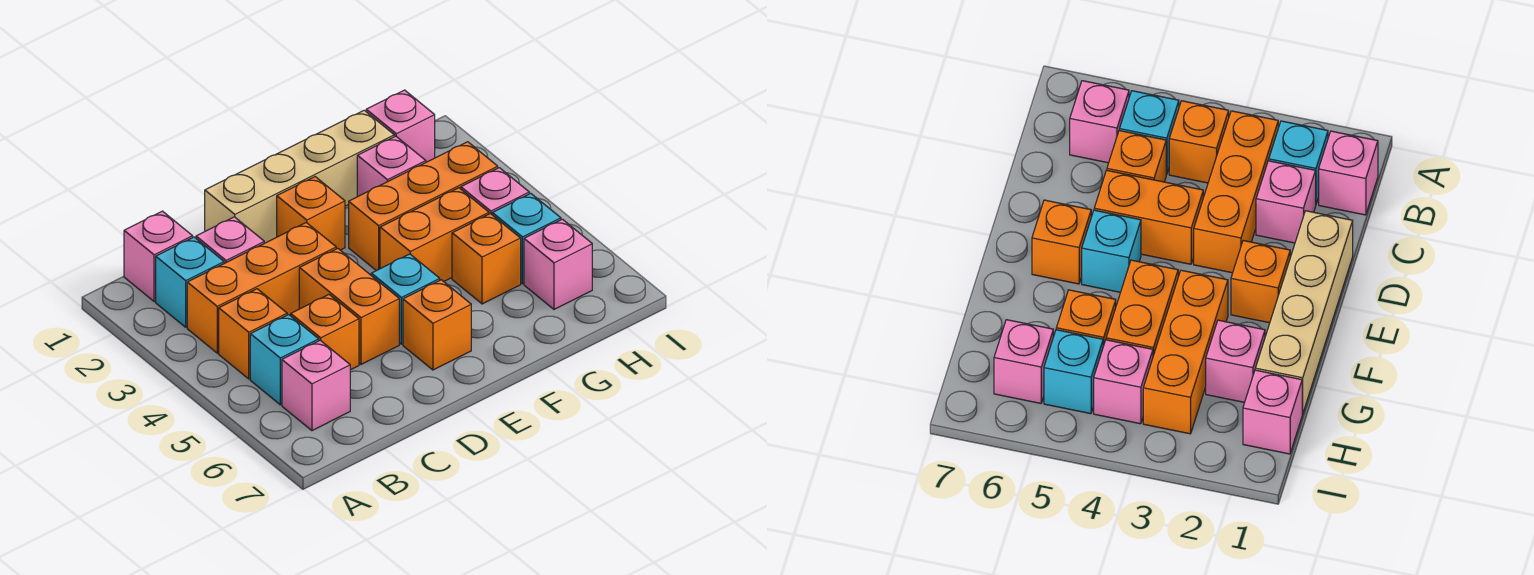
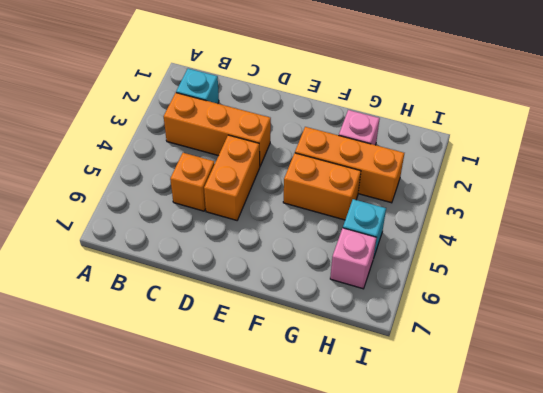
none -> pink brick B1 level 1
none -> orange brick B4 level 1
none -> cyan brick B5 level 1

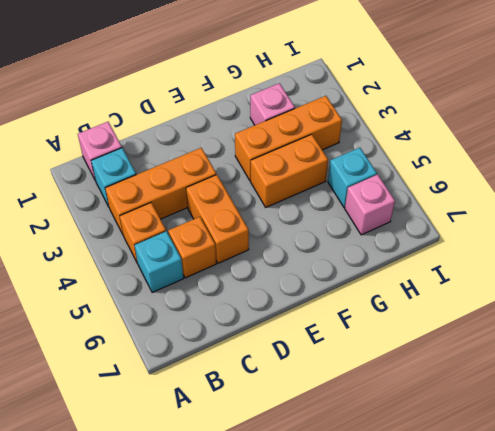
none -> pink brick B6 level 1
none -> pink brick C2 level 1
none -> tan brick D1:G1 level 1

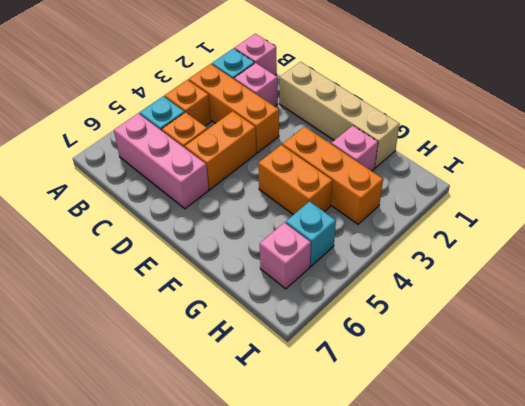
pink brick B6:D6 level 1 -> pink brick B6 level 1
none -> orange brick E2 level 1
none -> cyan brick E5 level 1
none -> orange brick E6 level 1

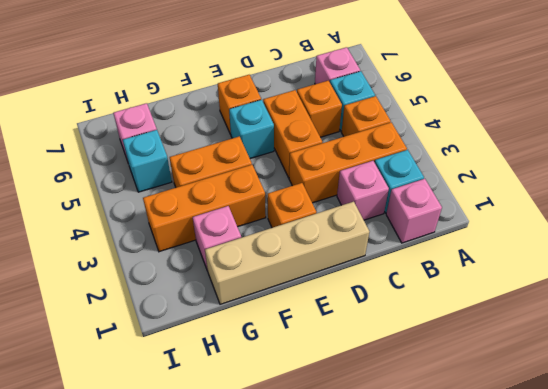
none -> orange brick G5 level 1
none -> pink brick H1 level 1
none -> pink brick H4 level 1

